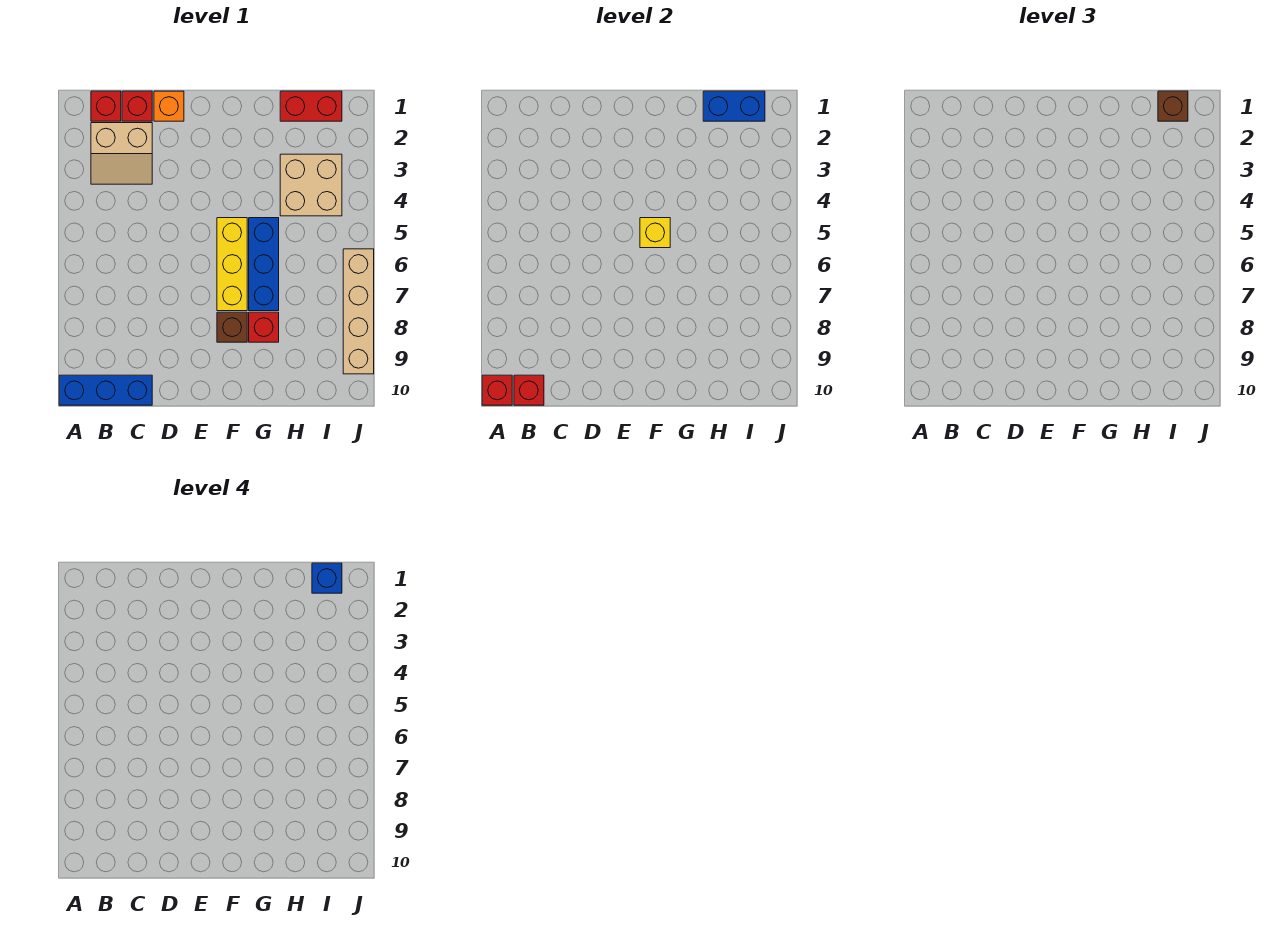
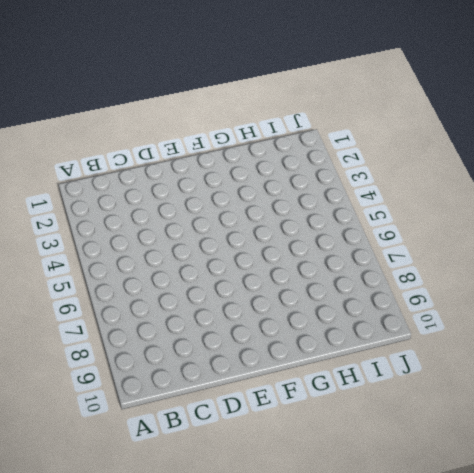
none -> blue brick A10:C10 level 1
none -> red brick B1 level 1
none -> tan slope B2:C3 level 1 top 2

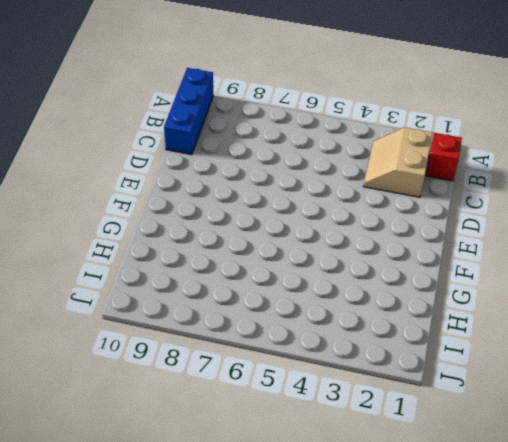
none -> red brick C1 level 1
none -> orange brick D1 level 1
none -> yellow brick F5:F7 level 1

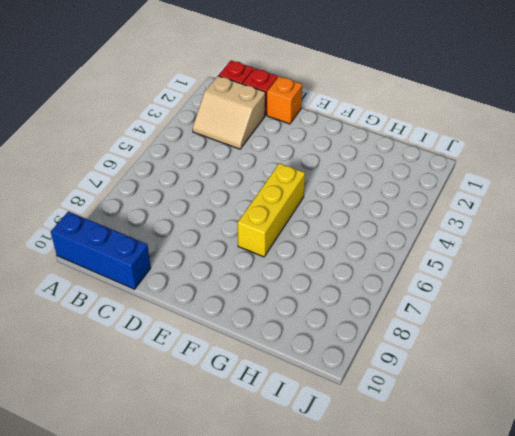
none -> brown brick F8 level 1
none -> blue brick G5:G7 level 1
none -> red brick G8 level 1

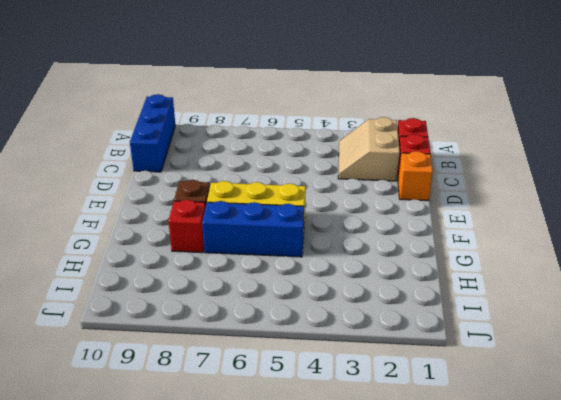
none -> red brick H1:I1 level 1
none -> tan brick H3:I4 level 1
none -> tan brick J6:J9 level 1

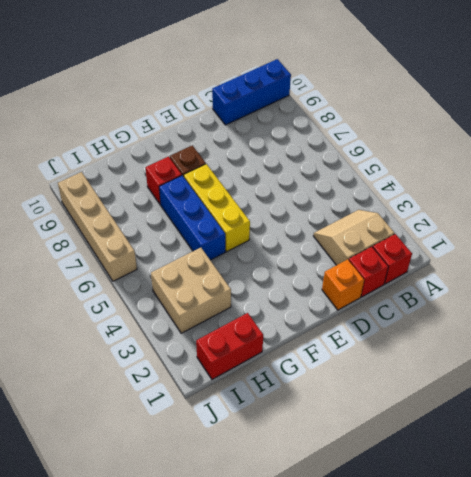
none -> red brick A10 level 2
none -> red brick B10 level 2
none -> yellow brick F5 level 2

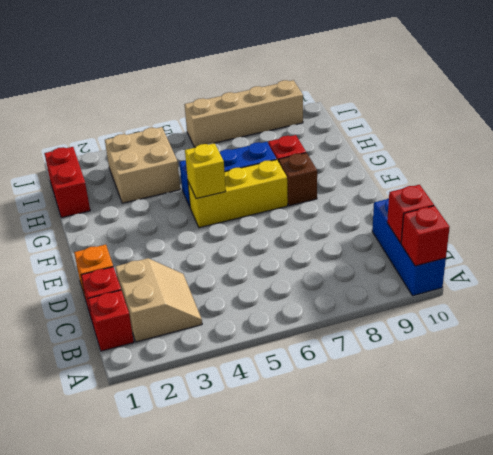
none -> blue brick H1:I1 level 2
none -> brown brick I1 level 3
none -> blue brick I1 level 4

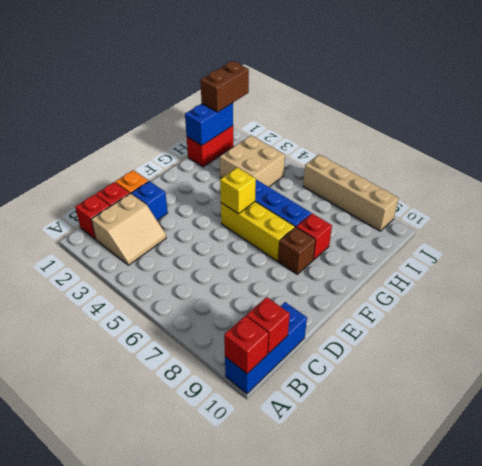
blue brick D2 level 1 -> blue brick I1 level 4
brown brick I1:J1 level 3 -> brown brick I1 level 3

